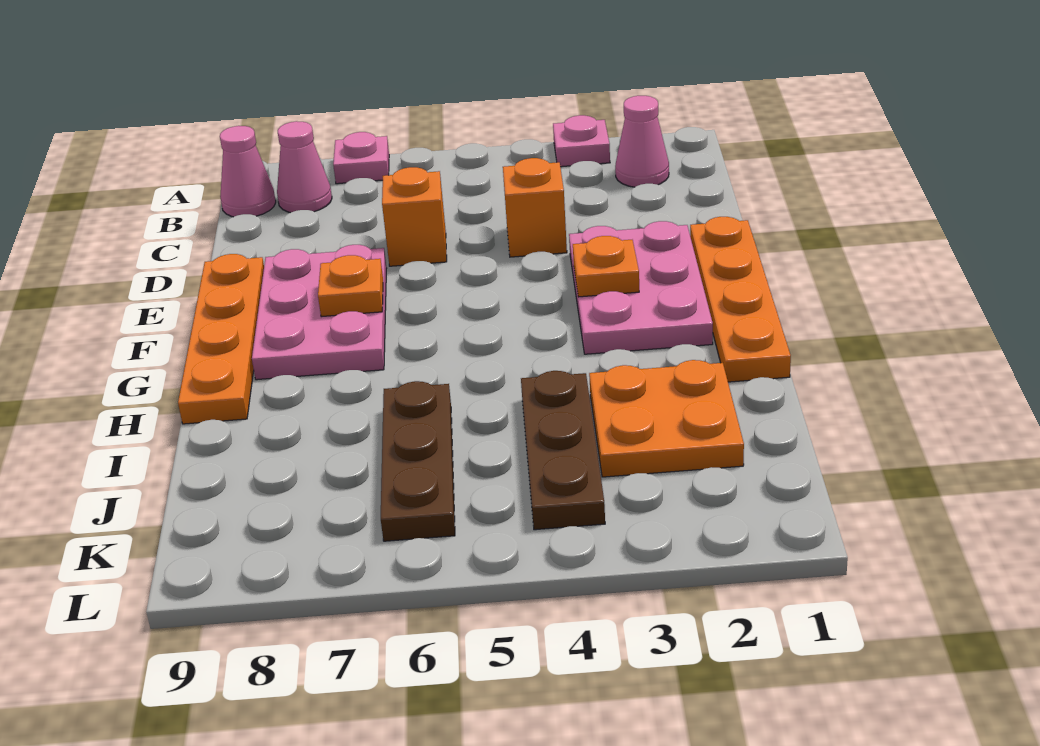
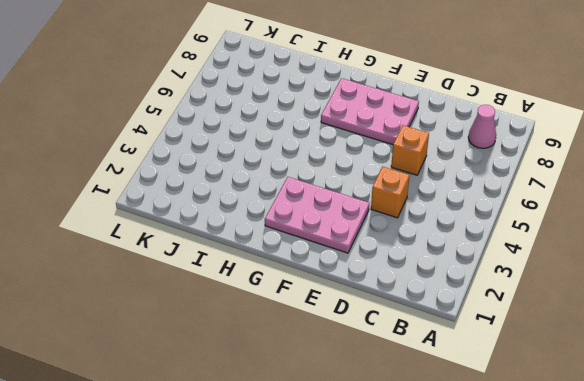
none -> pink plate A3 level 1
none -> pink plate A7 level 1
none -> pink cone B2 level 1

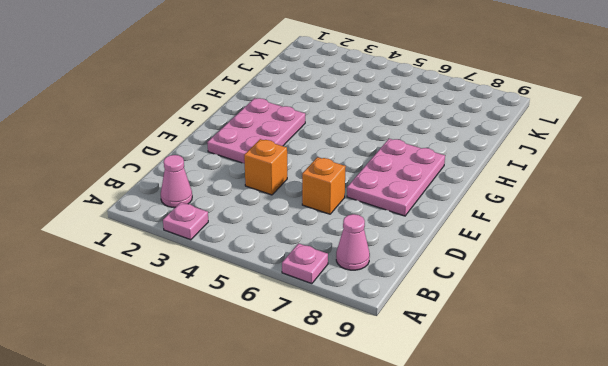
none -> pink cone B9 level 1
none -> orange plate E1:H1 level 1
none -> orange plate E9:H9 level 1

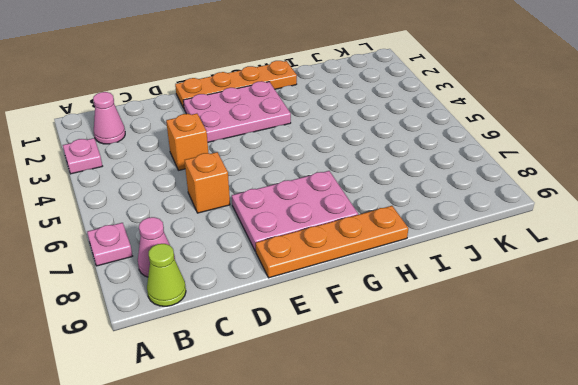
lime cone B9 level 1 -> pink cone B9 level 1
none -> orange plate I2:J3 level 1
none -> brown plate I4:K4 level 1
none -> brown plate I6:K6 level 1

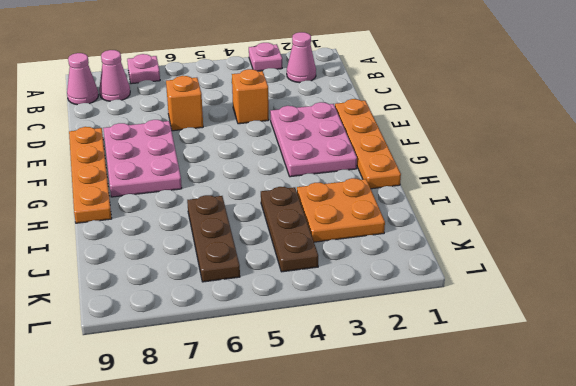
none -> orange plate F3 level 2
none -> orange plate F7 level 2

